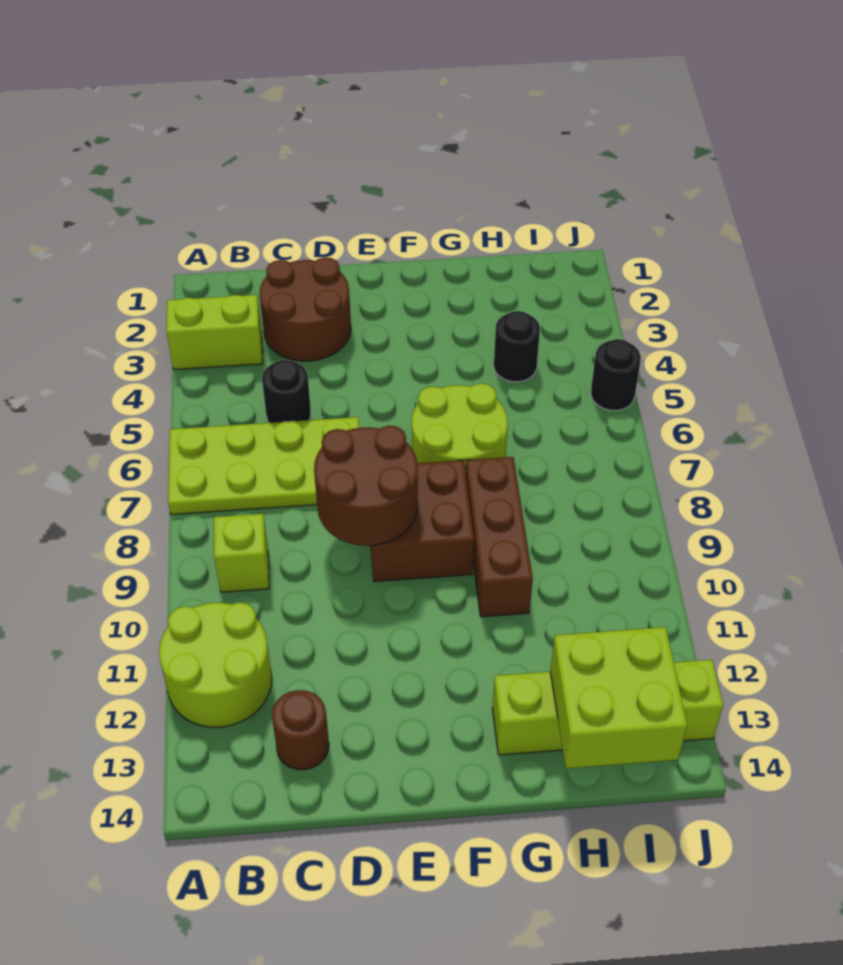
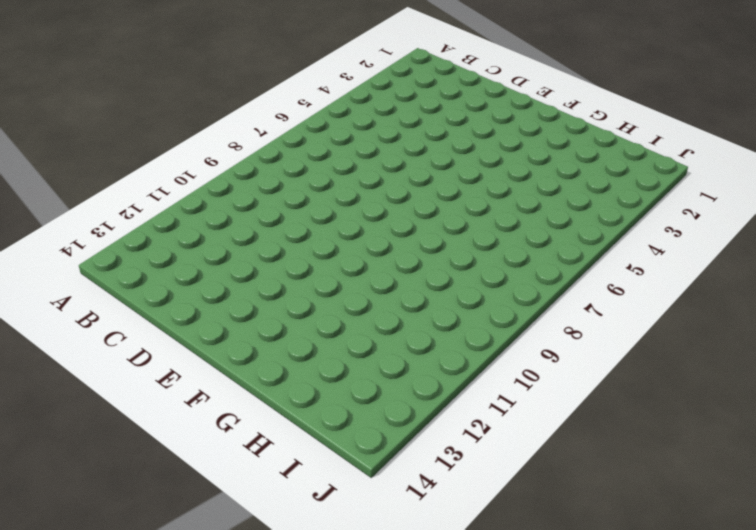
none -> lime brick A3:B3 level 1
none -> lime plate A6:D7 level 1
none -> lime round brick A11:B12 level 1

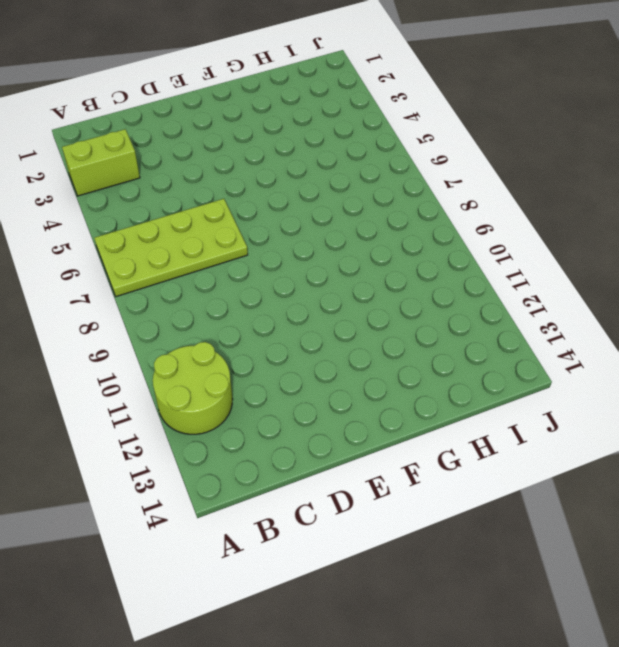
none -> lime brick B9 level 1
none -> brown round brick C2:D3 level 1
none -> black round brick C5 level 1

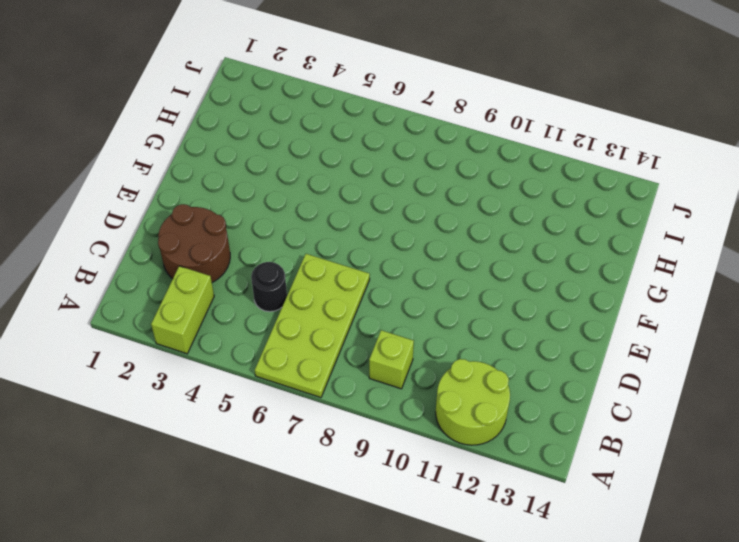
none -> brown round brick C13 level 1
none -> brown brick E8:F9 level 1
none -> lime round brick F6:G7 level 1

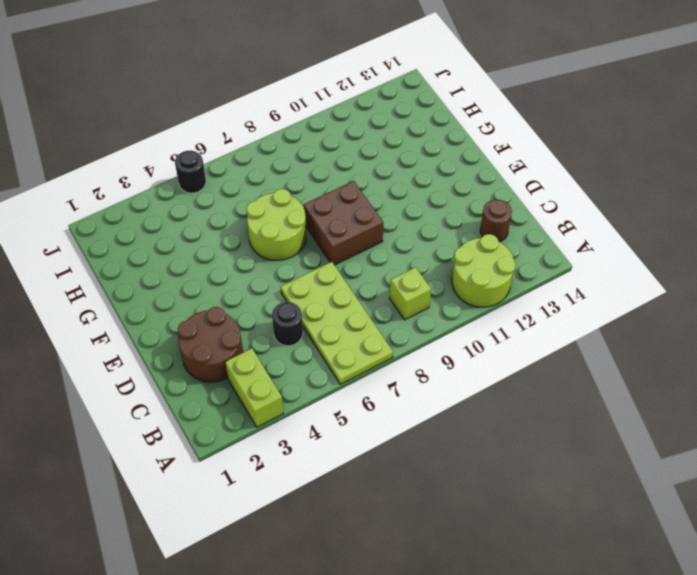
none -> brown brick G8:G10 level 1
none -> lime brick G13:J13 level 1
none -> black round brick H4 level 1

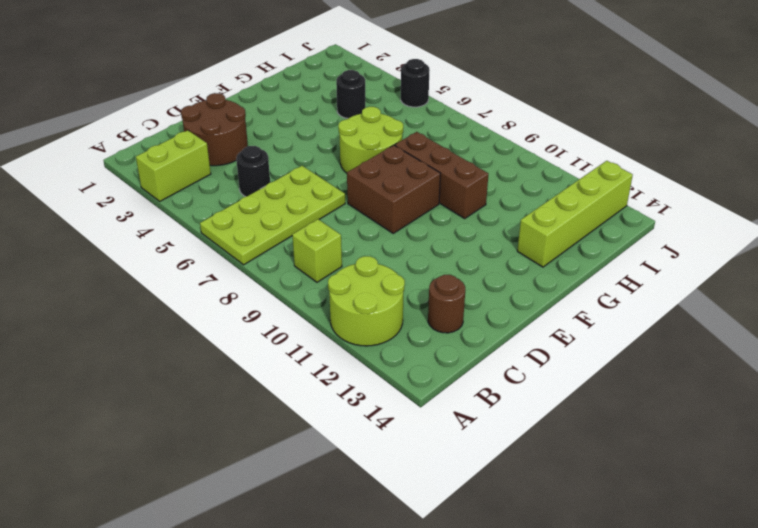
none -> brown round brick D8:E9 level 2
none -> lime brick H13:I14 level 2

